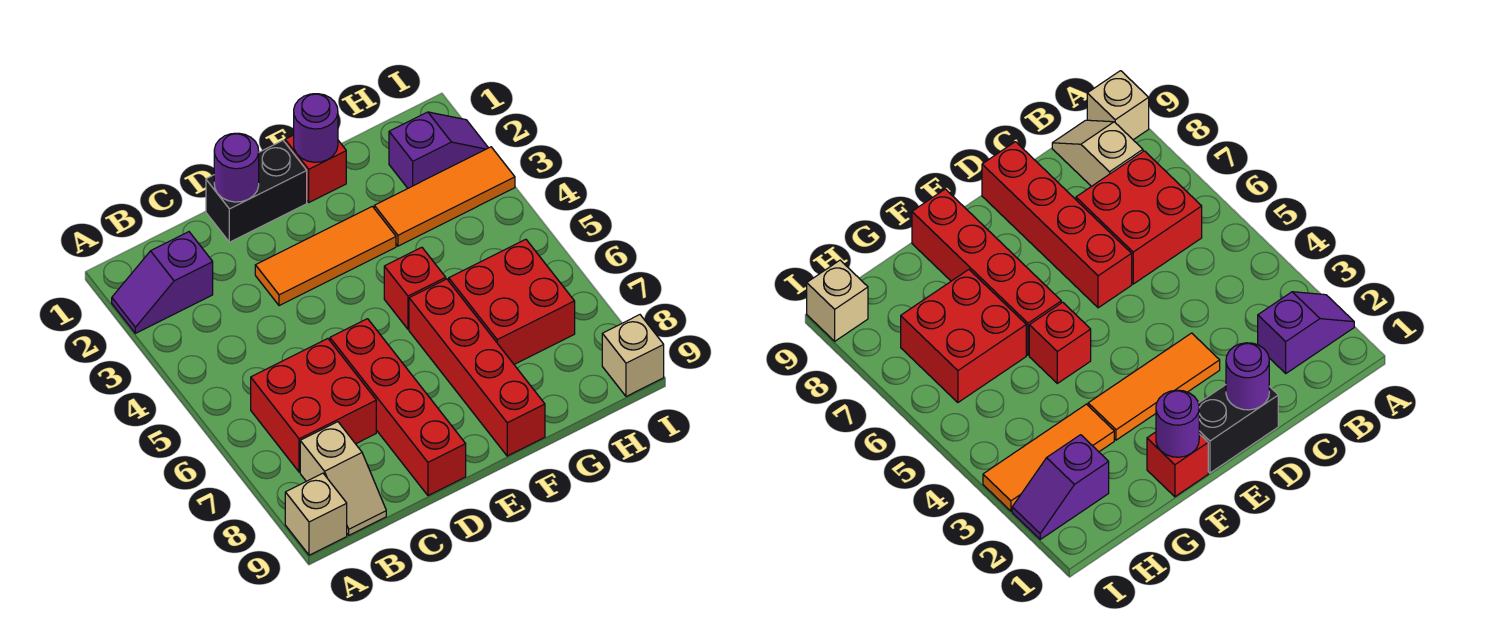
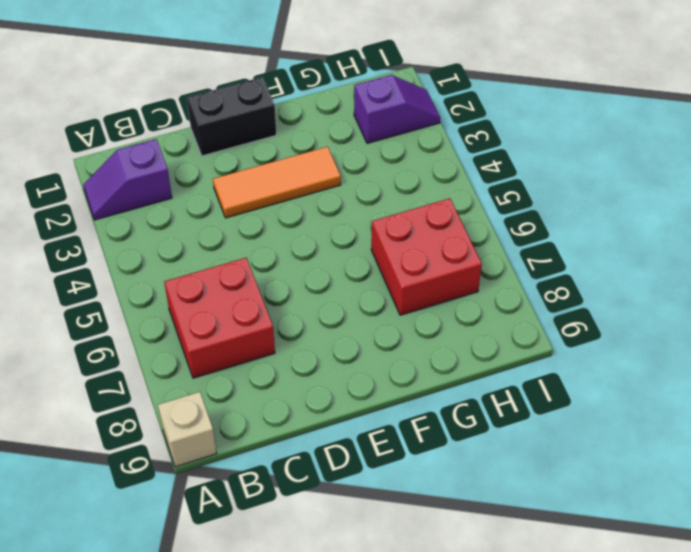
none -> tan slope B8:B9 level 1 top 8
none -> red brick D6:D9 level 1
none -> red brick F1 level 1

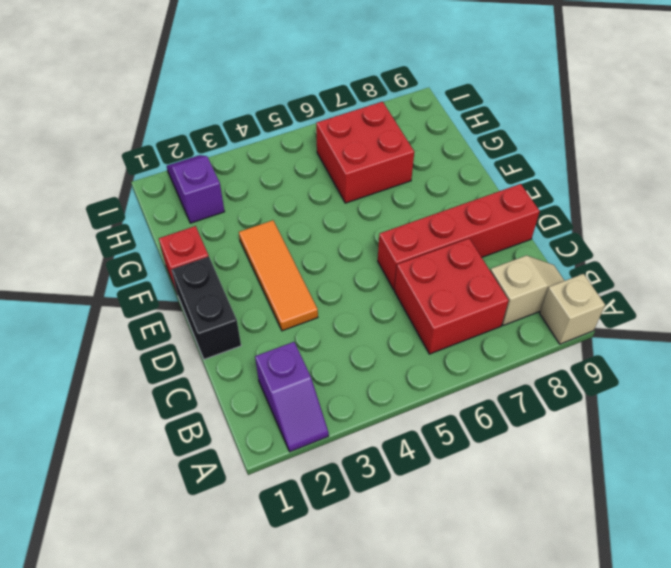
none -> red brick F5 level 1
none -> red brick F6:F9 level 1
none -> orange tile G3:I3 level 1

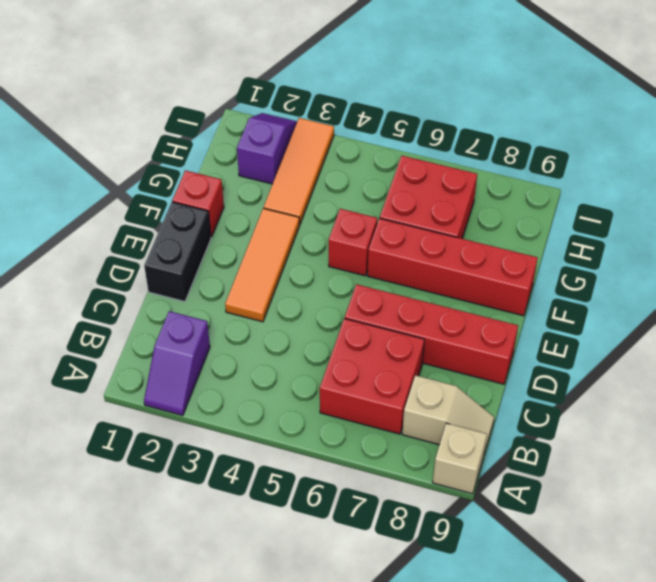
none -> tan brick I9 level 1
none -> purple round brick D1 level 2
none -> purple round brick F1 level 2

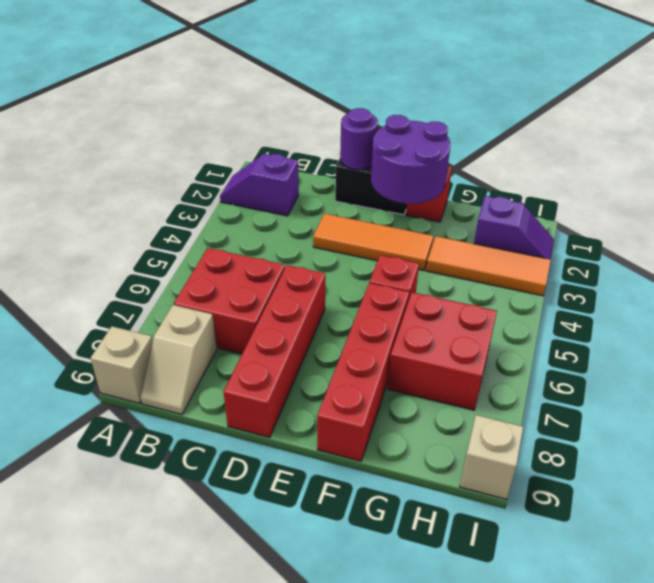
purple round brick E1:F2 level 2 -> purple round brick F1 level 2

